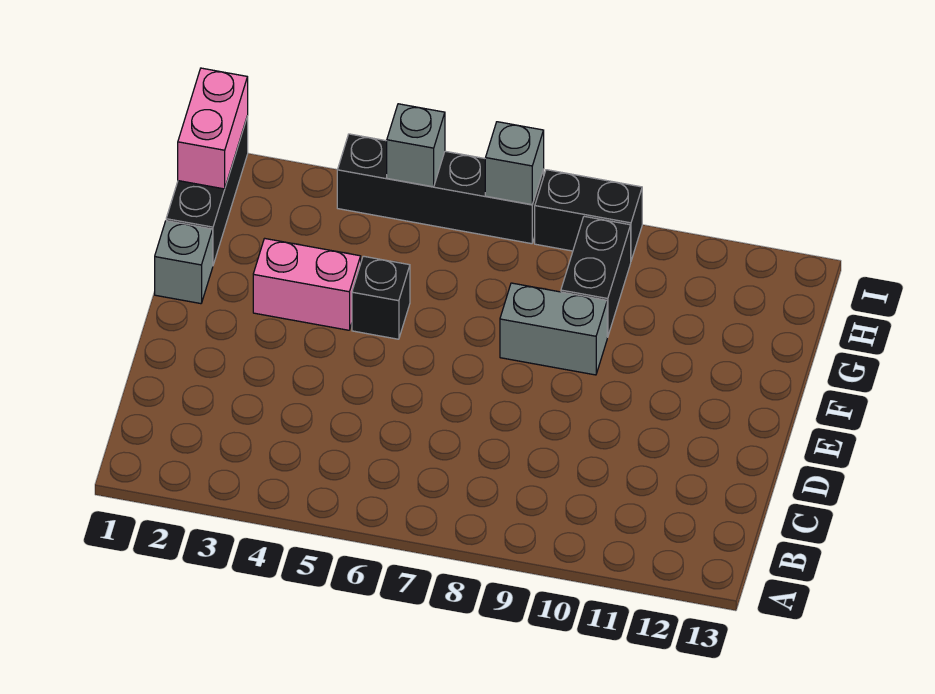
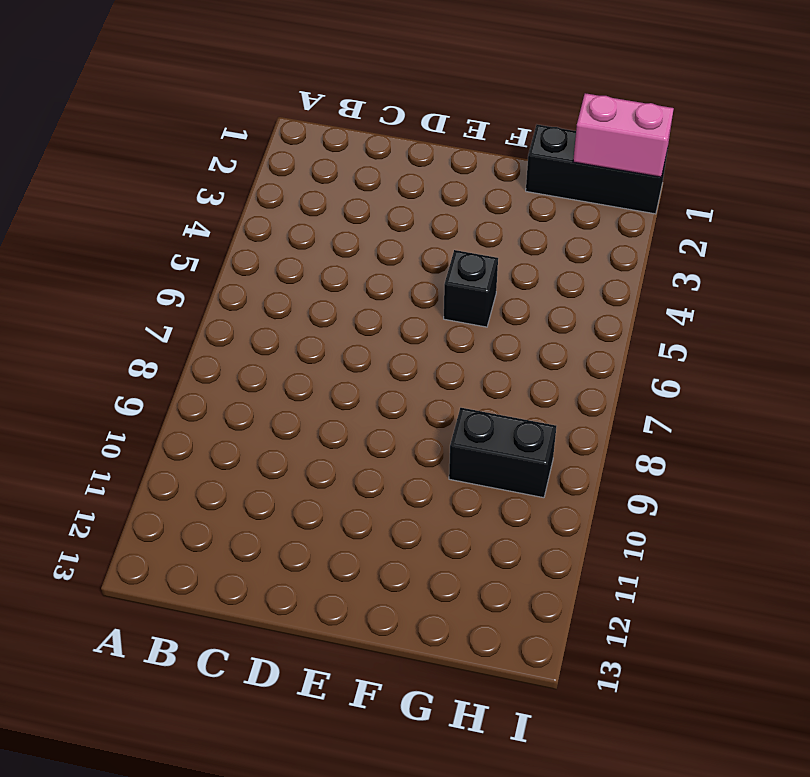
none -> grey brick F1 level 1
none -> pink brick F3:F4 level 1

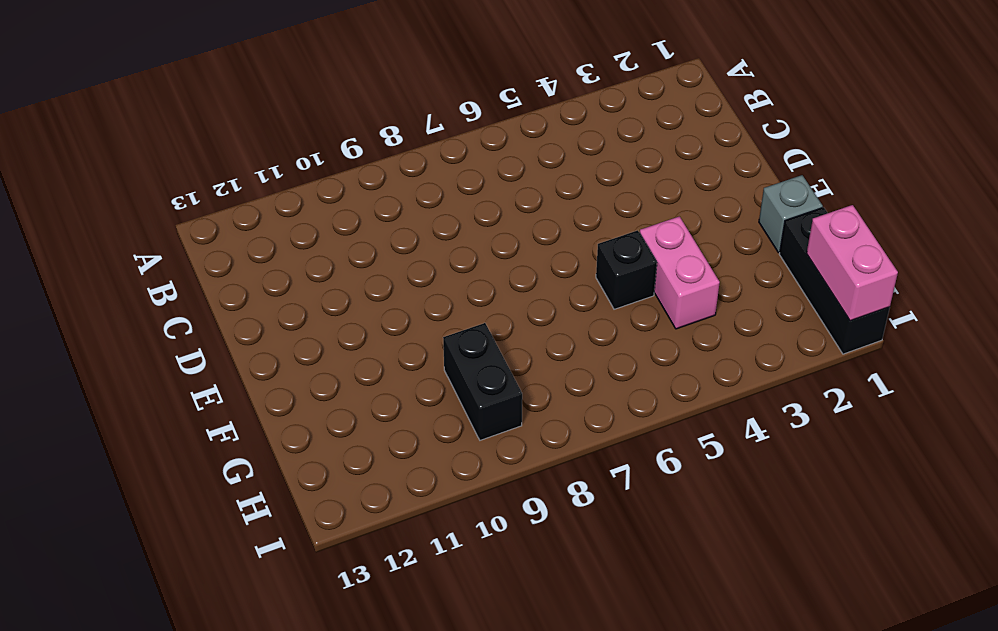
pink brick F4:G4 level 1 -> pink brick F3:F4 level 1
none -> grey brick F8:F9 level 1
none -> black brick I4:I7 level 1

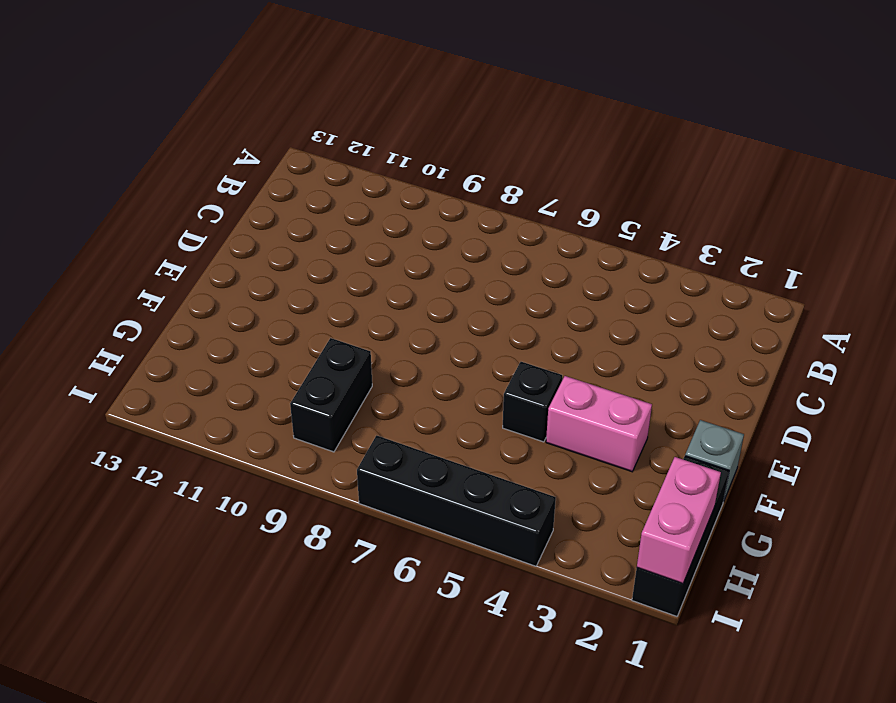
none -> grey brick F8:F9 level 1
none -> black brick I8:I9 level 1

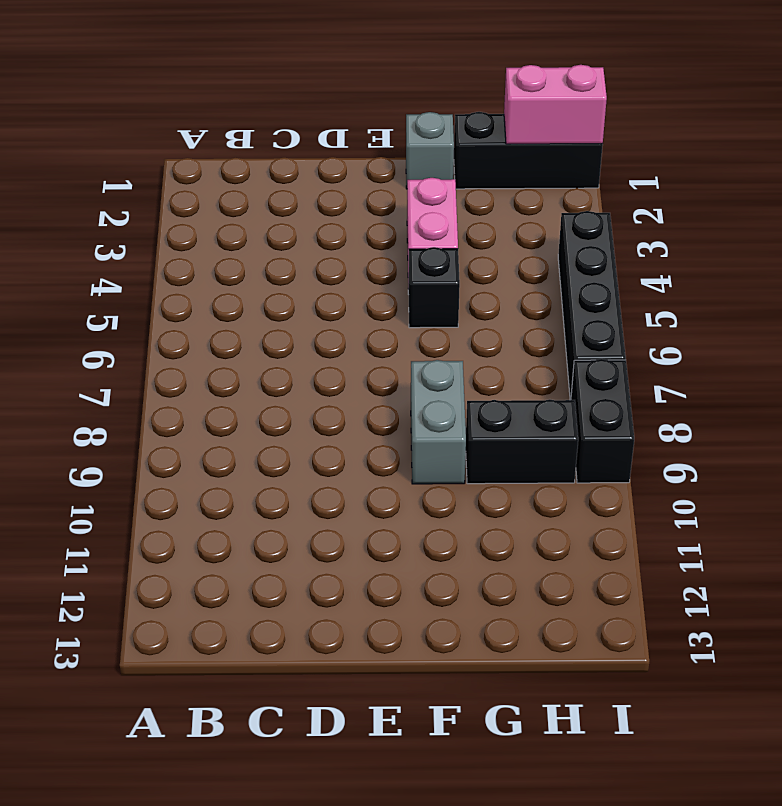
none -> grey brick I5 level 2
none -> grey brick I7 level 2

